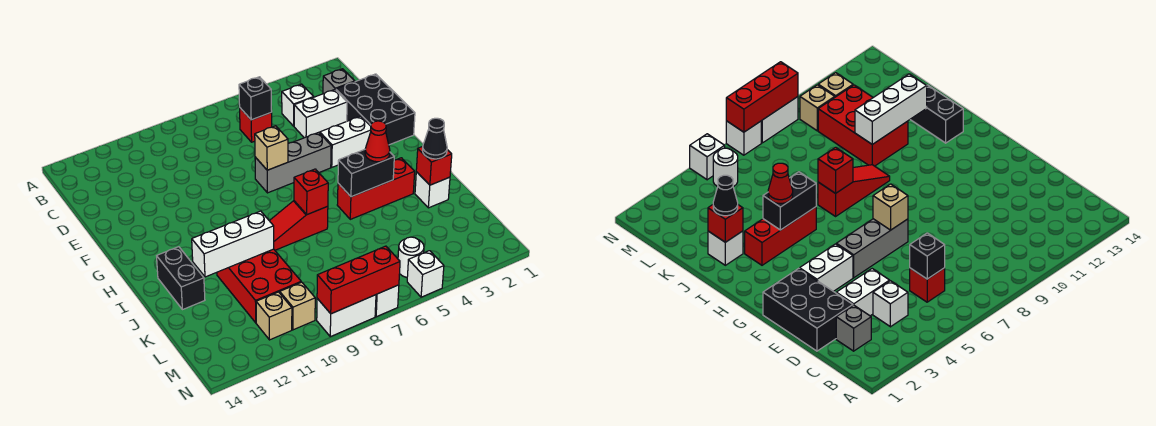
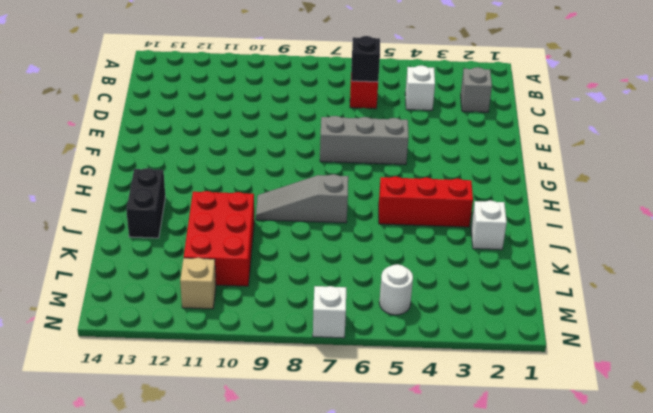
grey slope I7:I9 level 1 top 7 -> red slope I7:I9 level 1 top 7
none -> black brick D1:F2 level 1
none -> white brick D3:D4 level 1
none -> white brick F3:F4 level 1

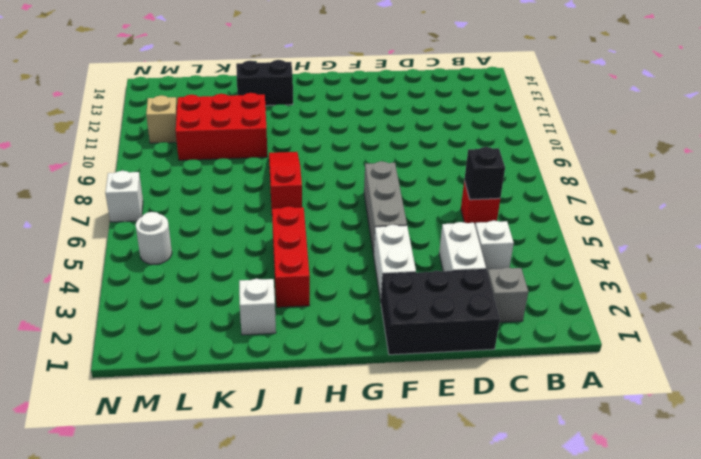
none -> tan brick M10 level 1
none -> white brick N5 level 1
none -> white brick N8:N9 level 1

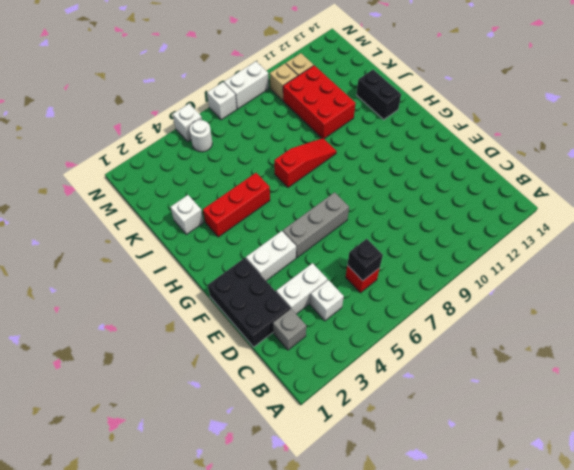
none -> tan brick F7 level 2
none -> black brick I4:I5 level 2
none -> red brick I7 level 2

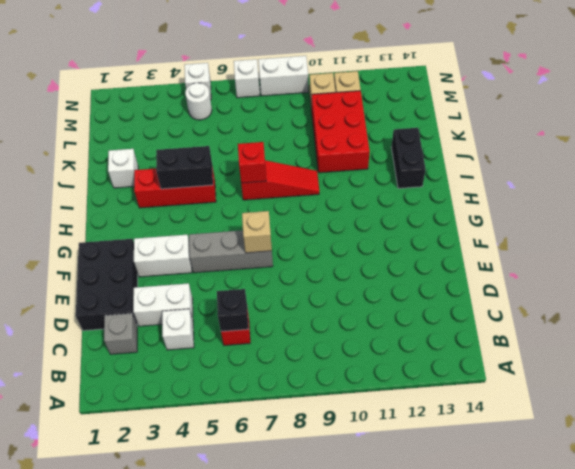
none -> red brick J2 level 2
none -> white brick J10:J12 level 2
none -> red brick N7:N9 level 2

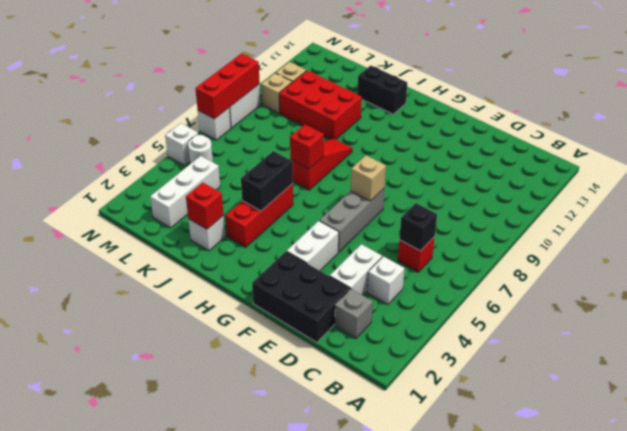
white brick L2:L4 level 1 -> white brick J10:J12 level 2
none -> red cone I4 level 3
none -> black cone J2 level 3

